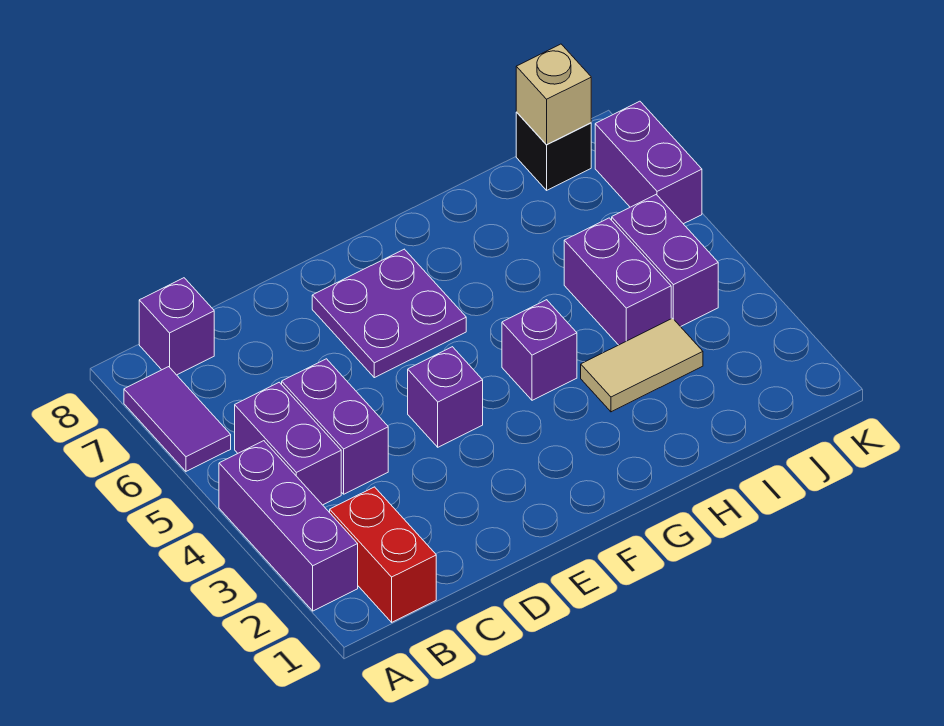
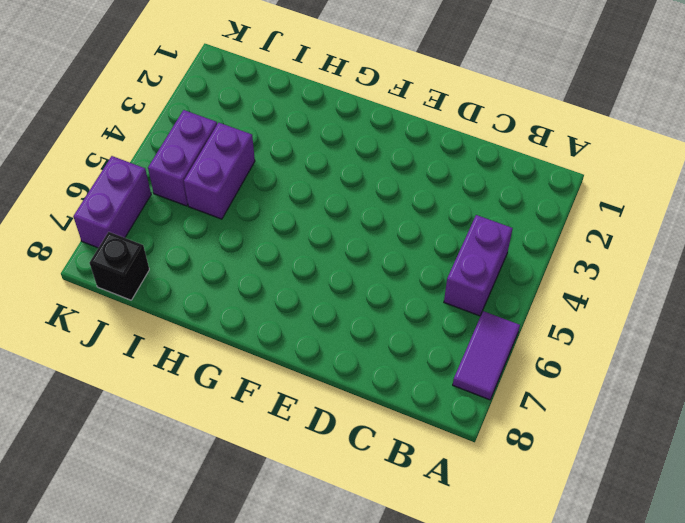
none -> purple brick A2:A4 level 1
none -> red brick B1:B2 level 1
none -> purple brick B8 level 1

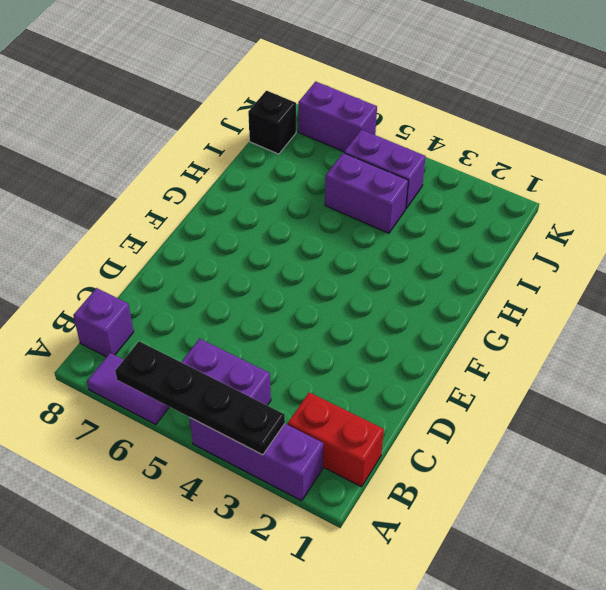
black plate A3:A6 level 2 -> none
none -> purple brick C4:C5 level 1
none -> purple brick E4 level 1
none -> purple plate E6:F7 level 1

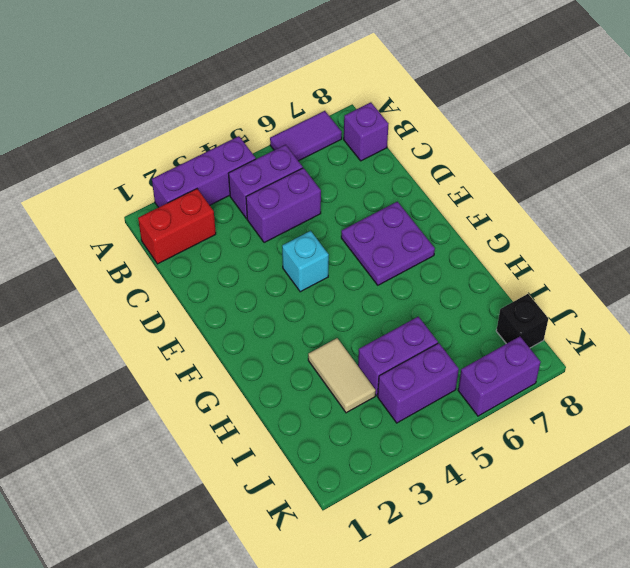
cyan brick E4 level 1 -> purple brick E4 level 1
none -> purple brick G4 level 1
none -> tan brick J8 level 2

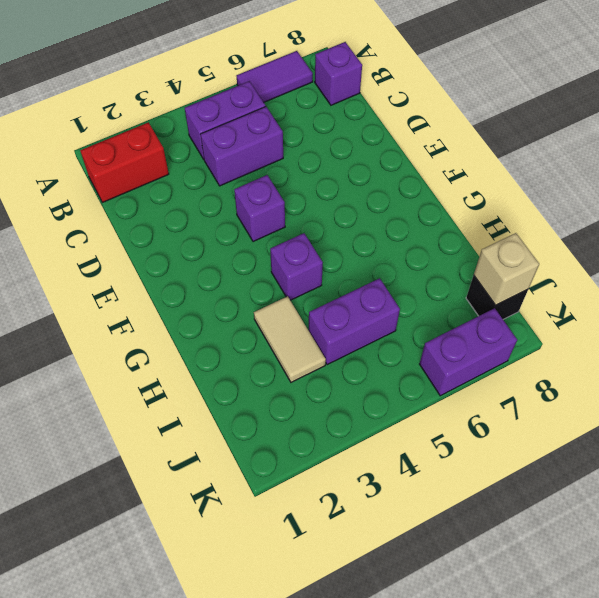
none -> purple brick A2:A4 level 1
none -> purple plate E6:F7 level 1
none -> purple brick J4:J5 level 1

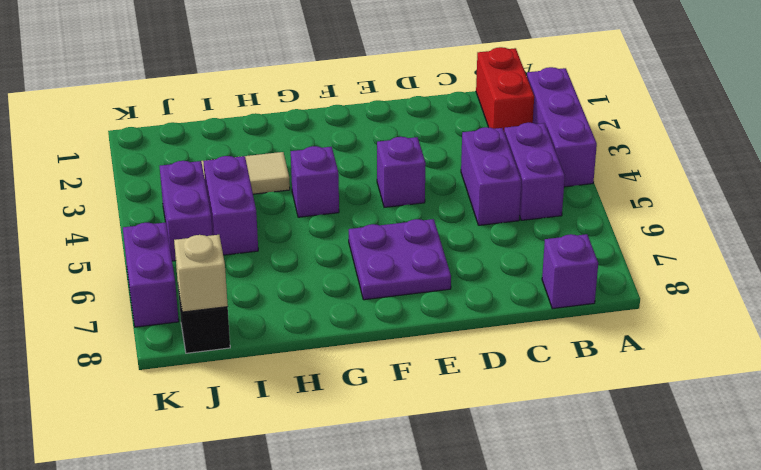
none -> purple tile A6:A7 level 1

